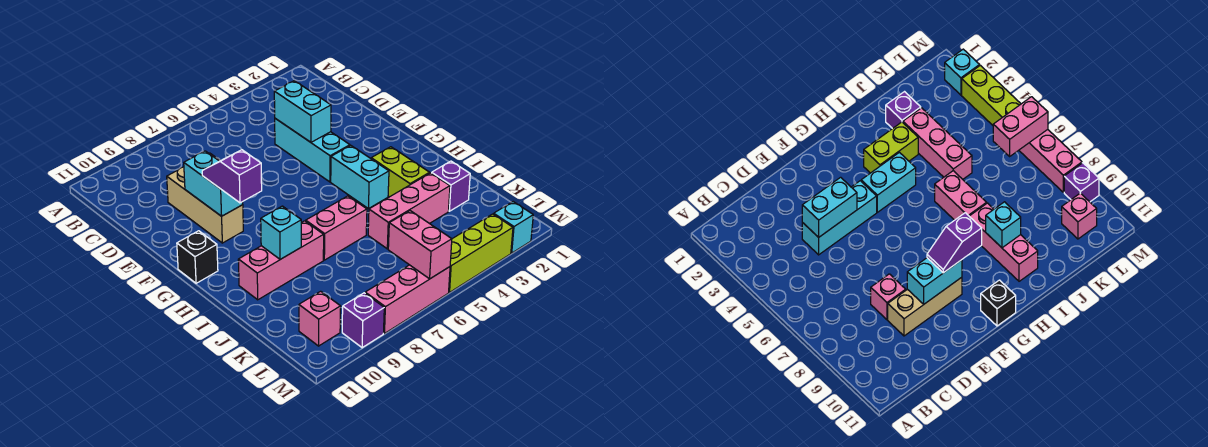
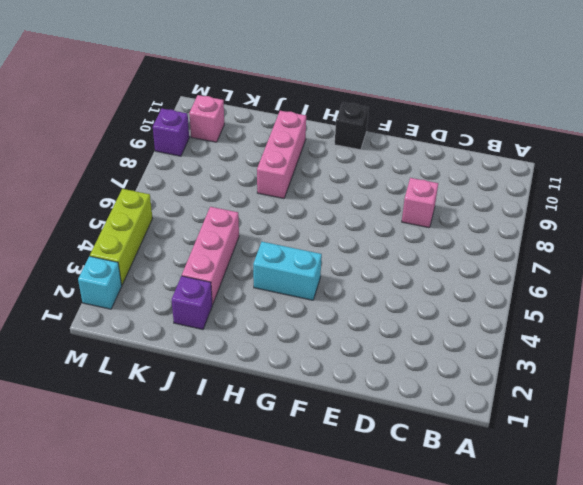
none -> cyan brick D4:F4 level 1
none -> tan brick D9:F9 level 1
none -> lime brick H3:I3 level 1

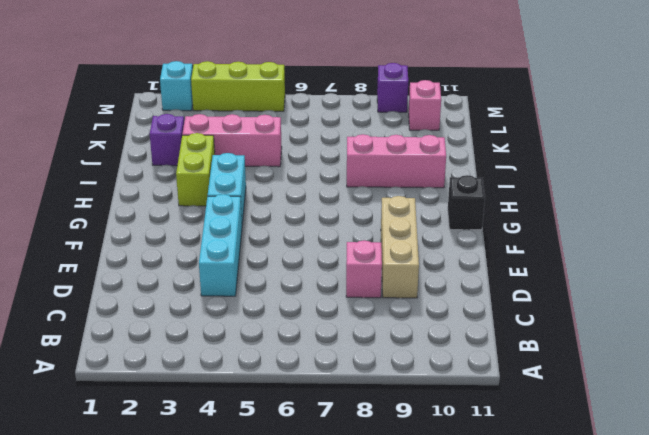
none -> pink brick I6:I7 level 1
none -> pink brick M6:M8 level 1
none -> cyan brick D4:E4 level 2

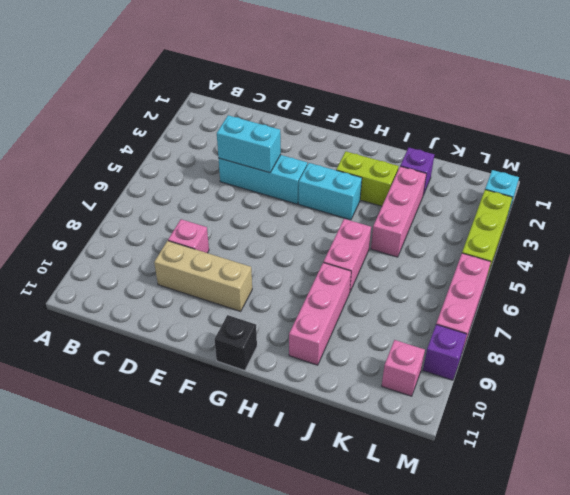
none -> cyan brick E9:F9 level 2
none -> cyan brick I9 level 2
none -> pink brick L6:M6 level 2

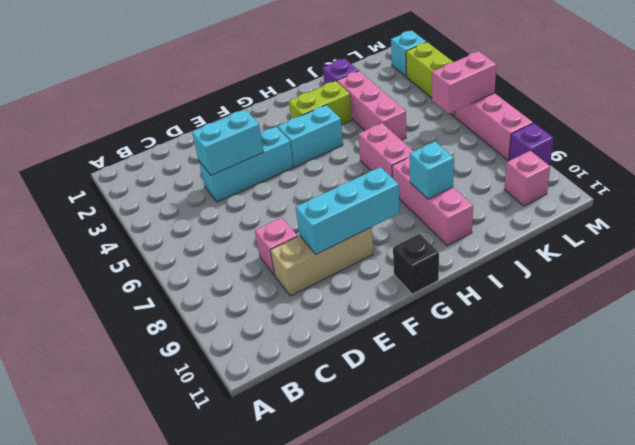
cyan brick E9:G9 level 2 -> cyan brick E9:F9 level 2
none -> purple slope F9:G9 level 3 top G

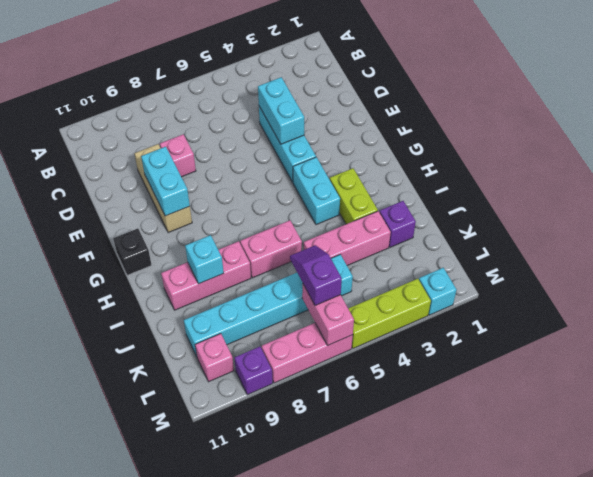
cyan brick K5:K10 level 1 -> none
purple slope K6:L6 level 3 top L -> purple slope F9:G9 level 3 top G

